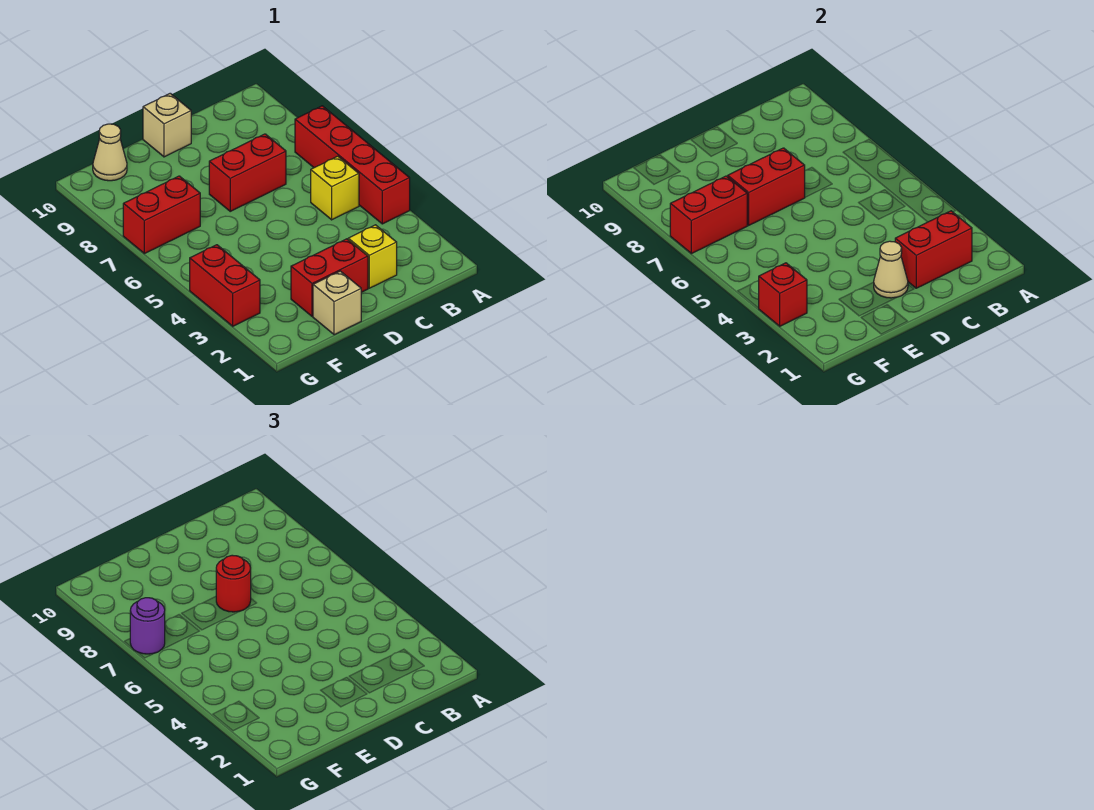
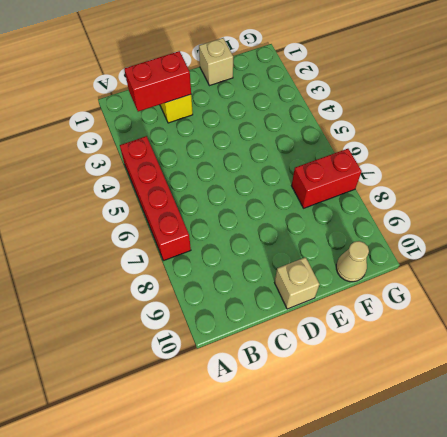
none -> yellow brick B5 level 1
none -> red brick C7:D7 level 1
none -> red brick D2:E2 level 1

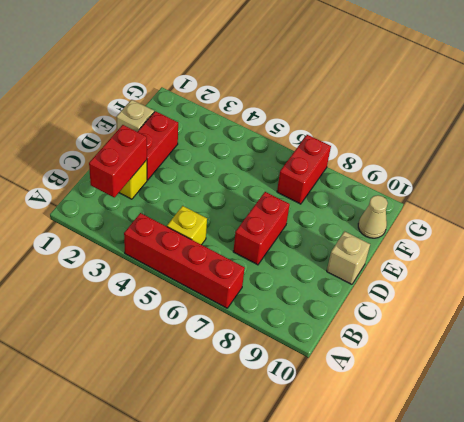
none -> red brick G3:G4 level 1
none -> tan cone D2 level 2
none -> red brick D7:E7 level 2

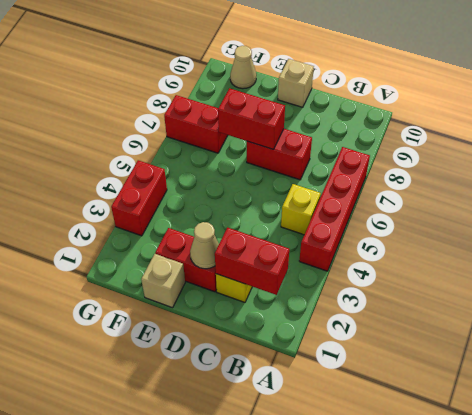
none -> red brick F7:G7 level 2
none -> red brick G3 level 2
none -> red round brick D7 level 3

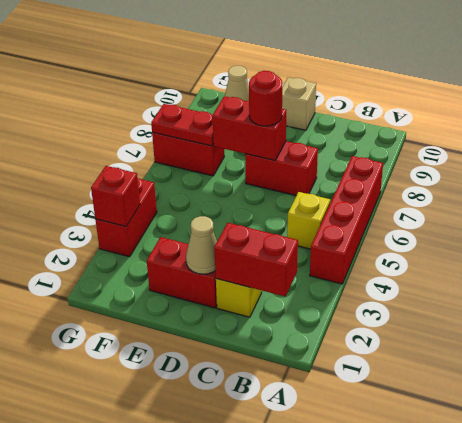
red plate F7:G7 level 2 -> red brick F7:G7 level 2
none -> tan brick E1 level 1
none -> purple round brick G7 level 3

